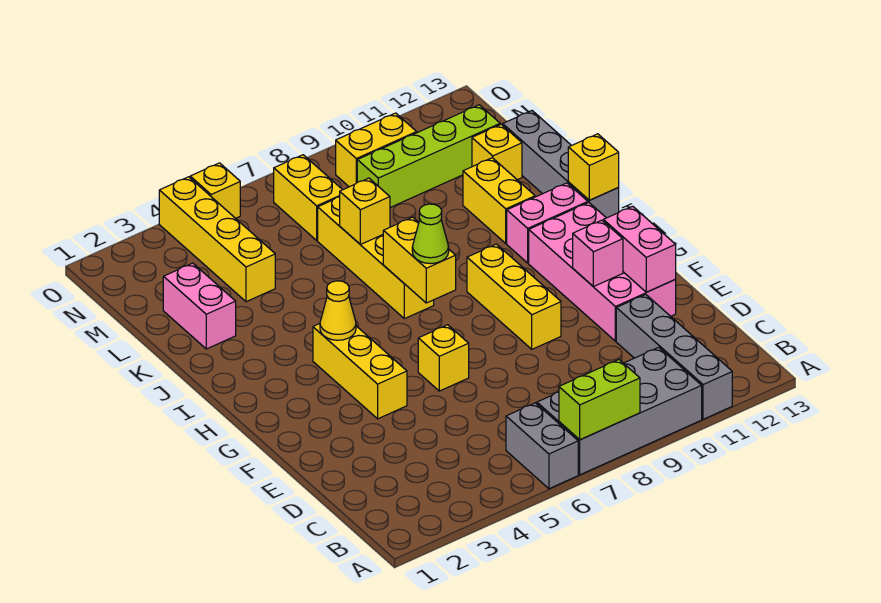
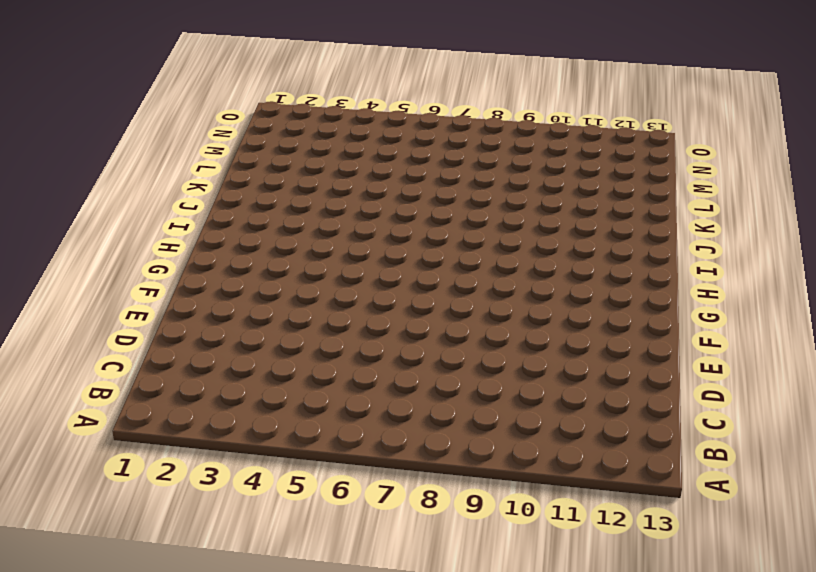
none -> grey brick A6:B6 level 1
none -> grey brick A7:B10 level 1
none -> grey brick A11:D11 level 1

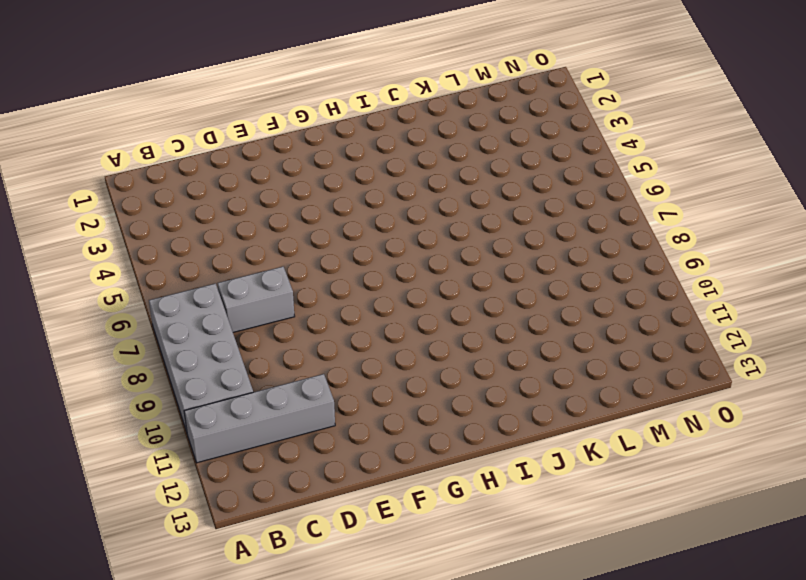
grey brick C7:D7 level 1 -> grey brick A6:B6 level 1
none -> pink brick E11:H12 level 1
none -> yellow brick F4:H4 level 1
none -> yellow brick F6 level 1

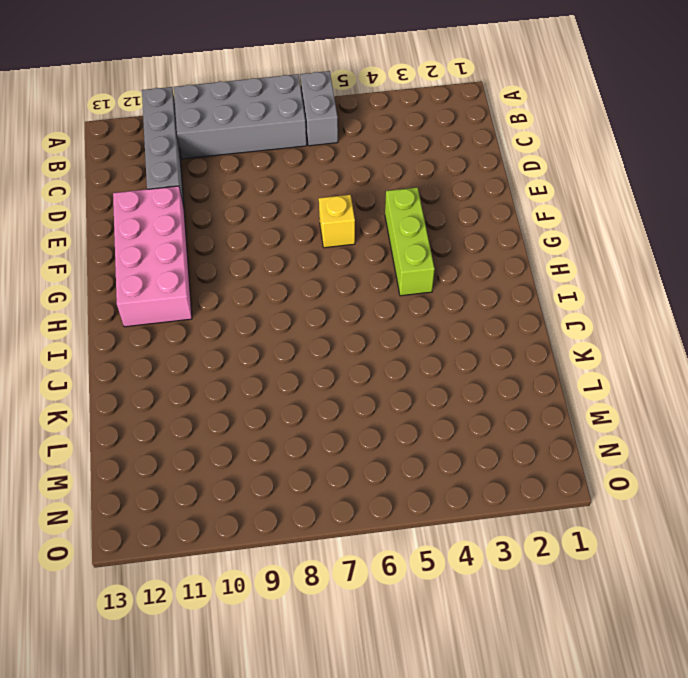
lime brick F4:H4 level 1 -> yellow brick F4:H4 level 1
none -> yellow brick F9:H9 level 1
none -> yellow brick I7:L7 level 1
none -> pink brick I11:I12 level 1

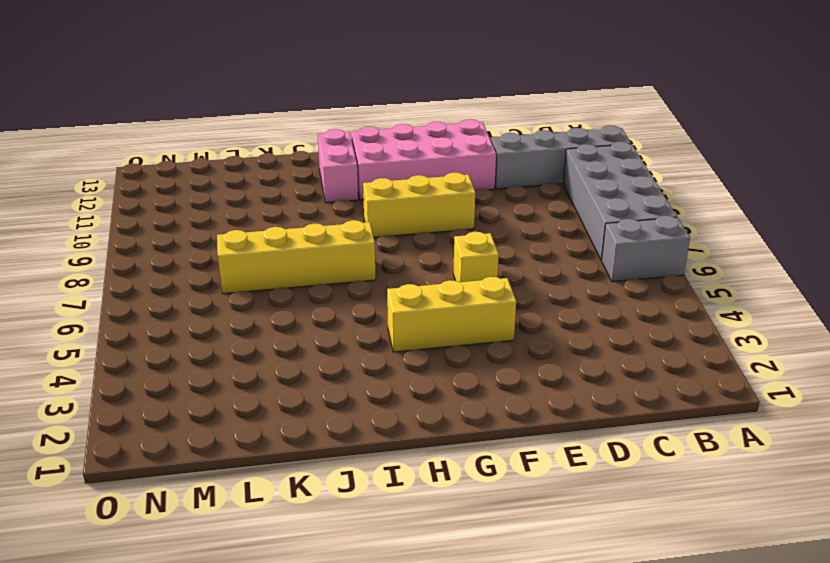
none -> grey brick I13:L13 level 1
none -> yellow brick J11:K11 level 1
none -> pink brick K2:L2 level 1

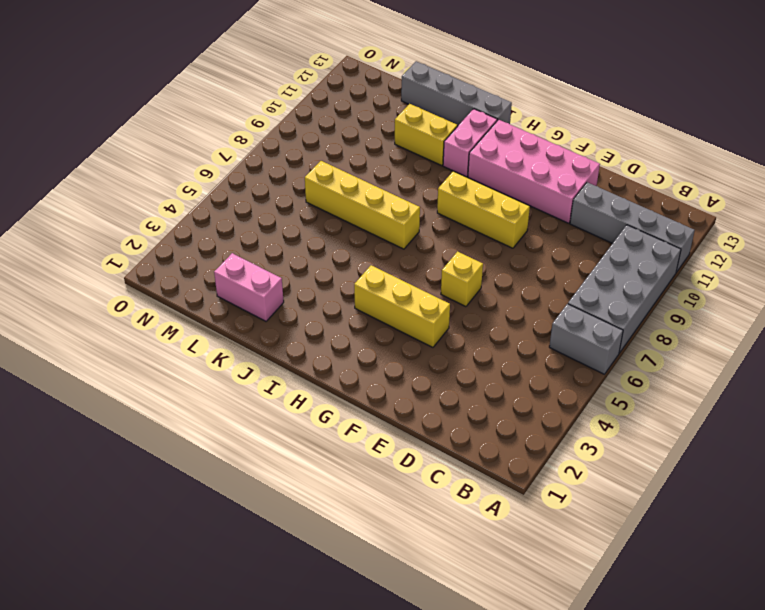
none -> yellow brick L4:O4 level 1
none -> yellow brick L12 level 1
none -> yellow brick M7:N7 level 1

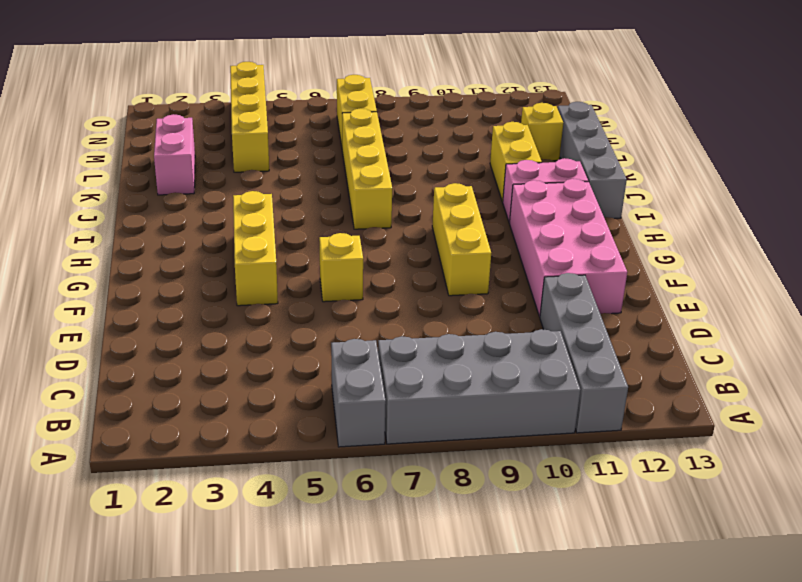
none -> lime brick M9:M12 level 1
none -> yellow brick N9:N10 level 1
none -> yellow brick O5 level 1

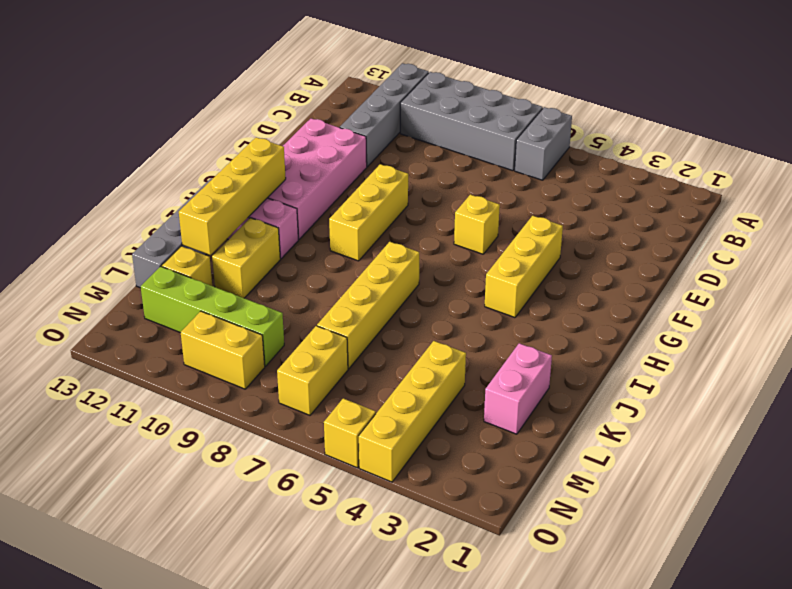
yellow brick H12:K12 level 2 -> none
none -> lime brick A7:A8 level 2
none -> pink brick E12:F12 level 2
none -> pink brick F11 level 2

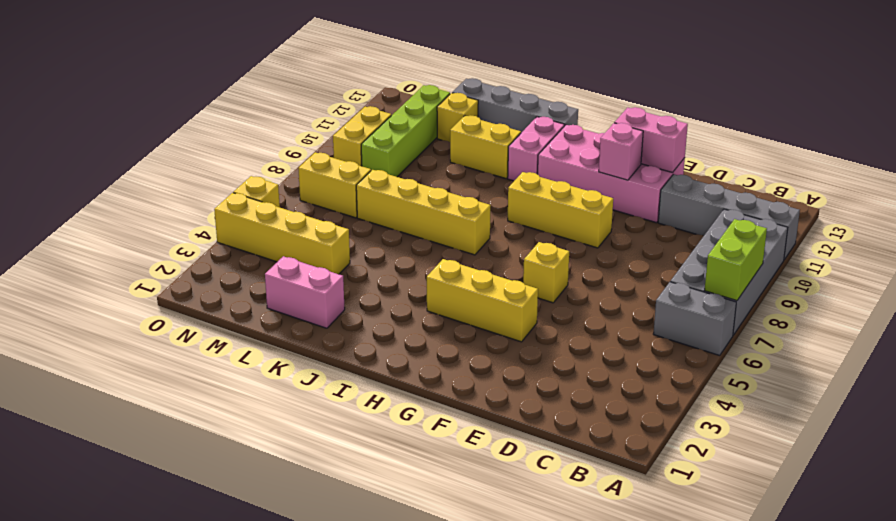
none -> yellow cone H4 level 2
none -> yellow brick H7:I7 level 2
none -> yellow brick I13 level 2

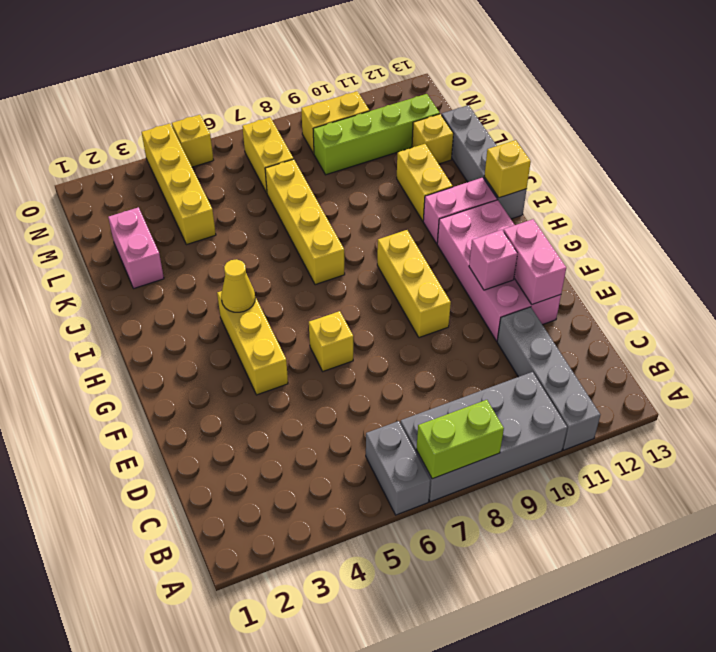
none -> yellow brick H7:I7 level 2
none -> yellow brick K7 level 2
none -> lime cone H7 level 3

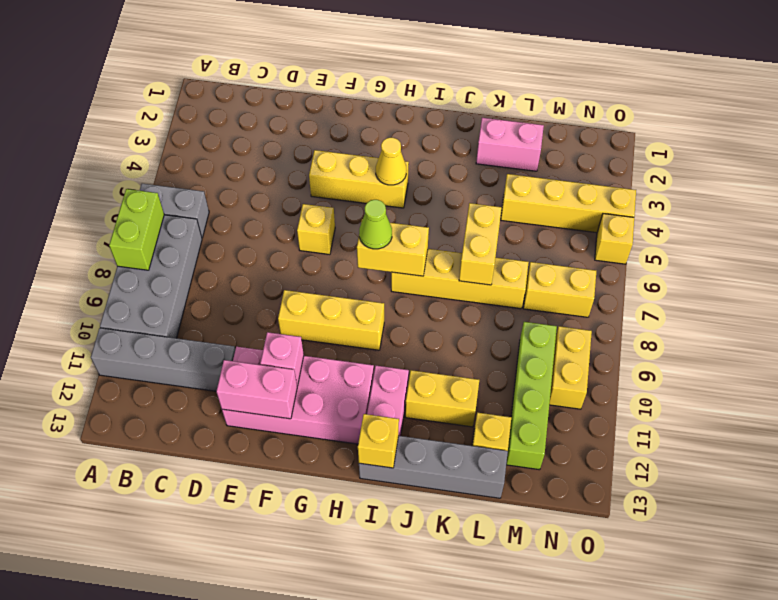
yellow brick K6:K7 level 2 -> yellow brick K7 level 2

